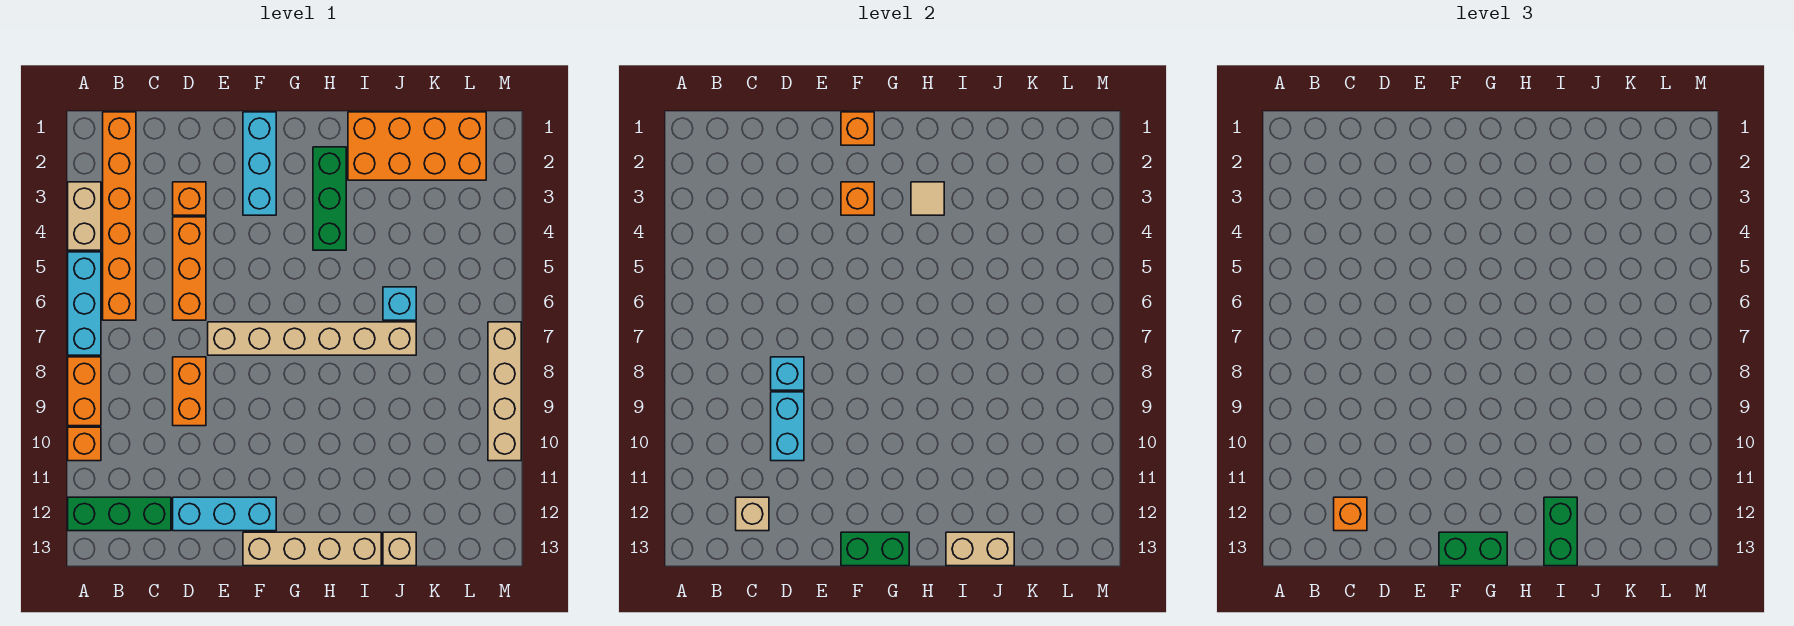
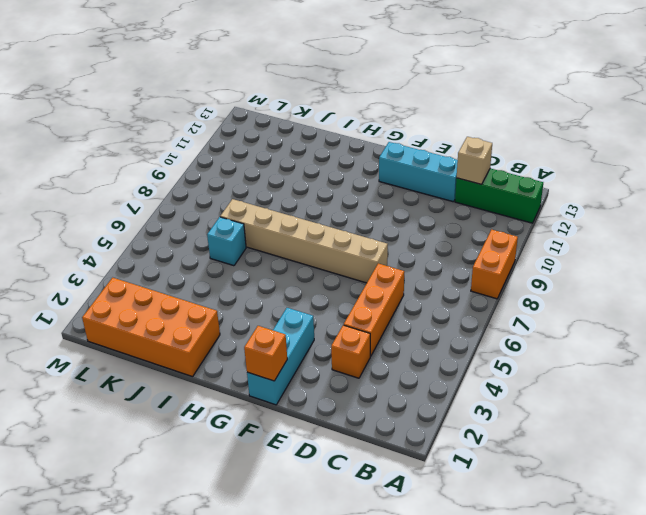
none -> tan brick A3:A4 level 1
none -> cyan brick A5:A7 level 1
none -> orange brick A10 level 1

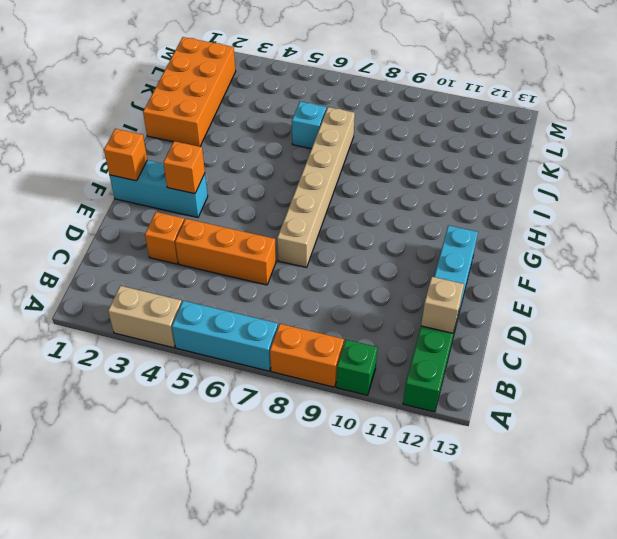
green brick A10 level 1 -> orange brick A10 level 1
none -> orange brick B1:B6 level 1
none -> orange brick D8:D9 level 1
none -> tan brick F13:I13 level 1

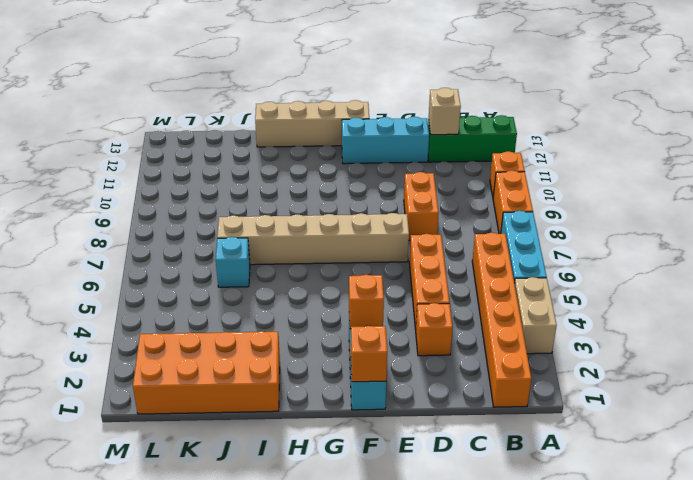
none -> green brick H2:H4 level 1
none -> tan brick J13 level 1
none -> tan brick M7:M10 level 1

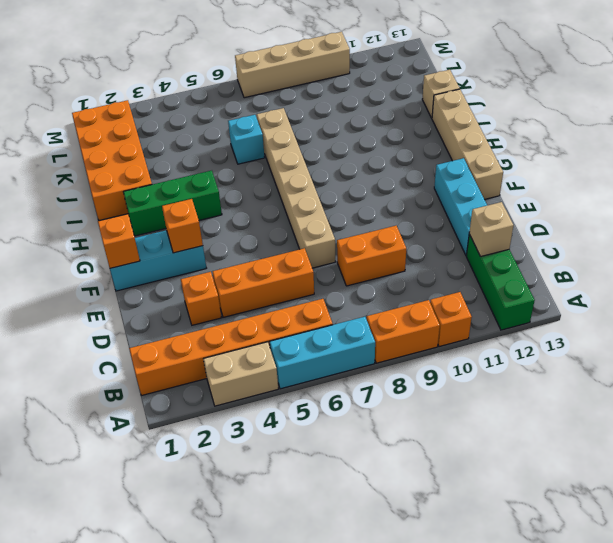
none -> cyan brick D8 level 2
none -> cyan brick D9:D10 level 2
none -> green brick F13:G13 level 2

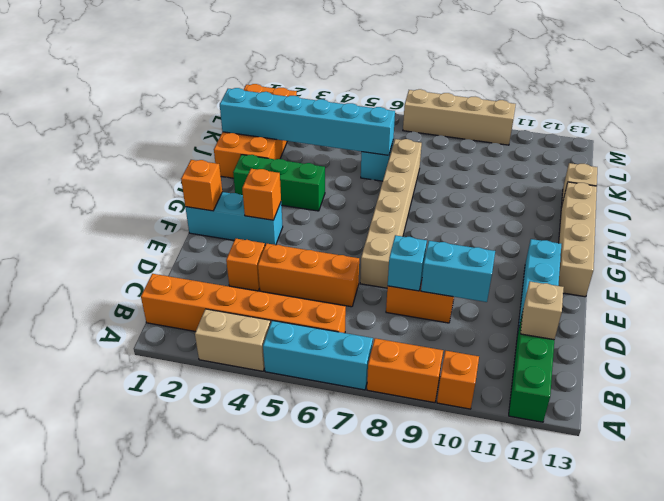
cyan brick J1:J6 level 2 -> none
none -> green brick F13:G13 level 2
none -> tan tile H3 level 2
none -> tan brick I13:J13 level 2

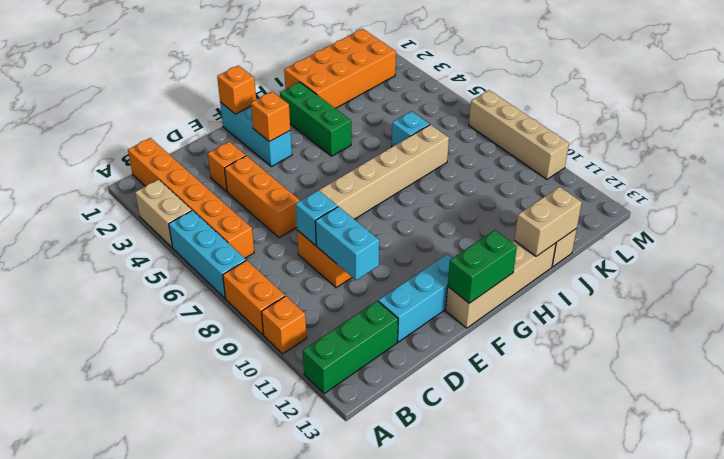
none -> tan brick C12 level 2
none -> tan tile H3 level 2
none -> orange brick C12 level 3

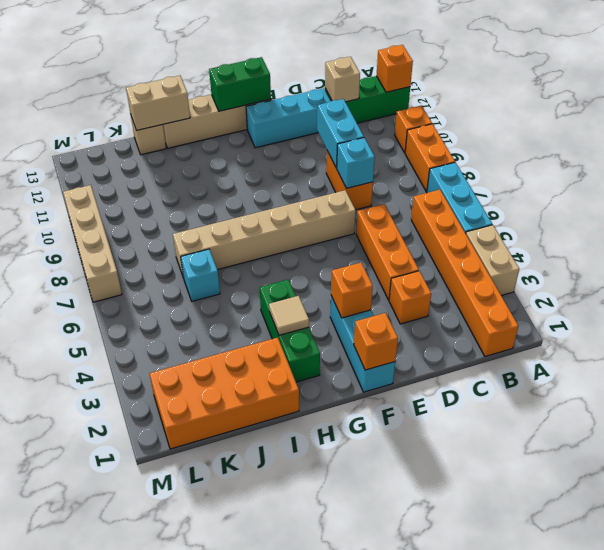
orange brick A12 level 2 -> orange brick C12 level 3
none -> green brick F13:G13 level 3
none -> green brick I12:I13 level 3

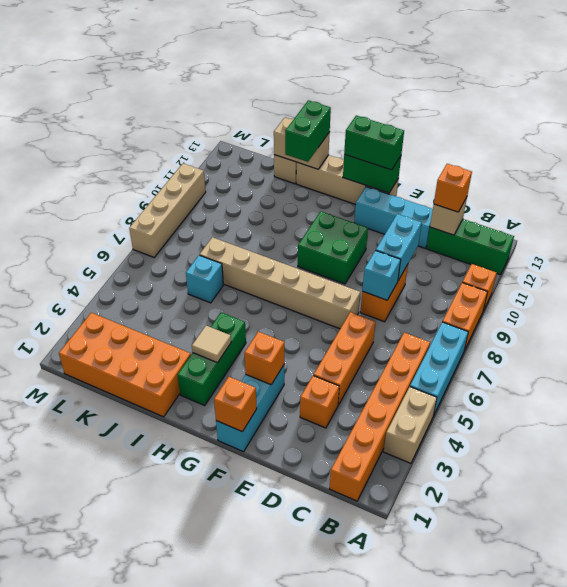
green brick F9:G10 level 1 -> none

